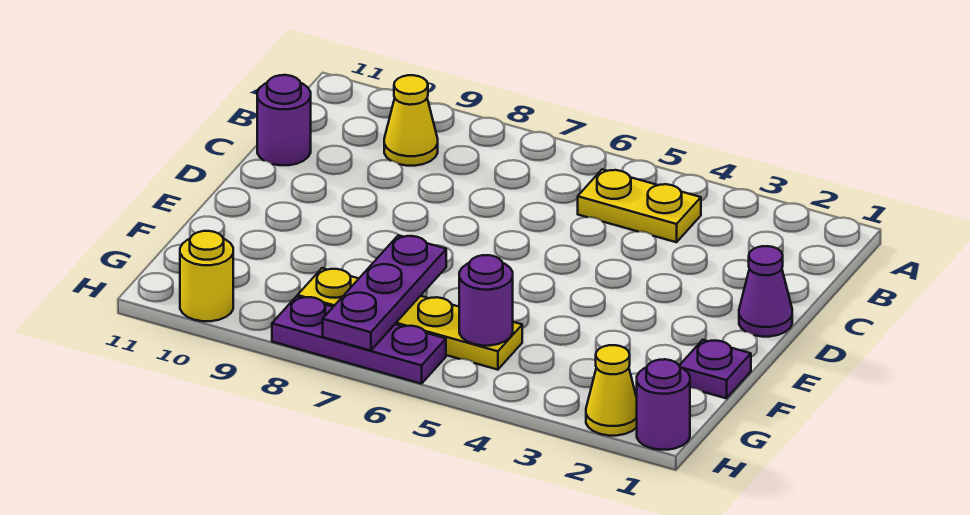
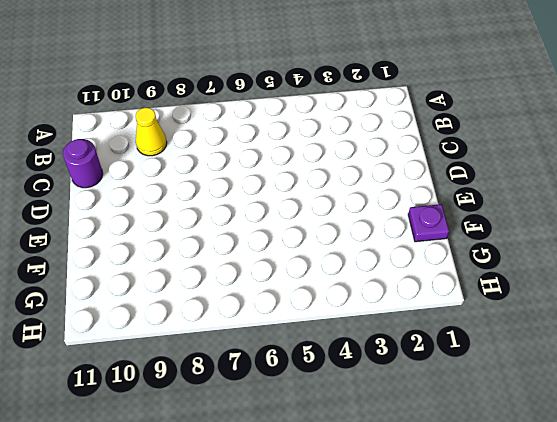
none -> yellow plate B4:B5 level 1
none -> purple cone D1 level 1
none -> yellow plate G5:G8 level 1

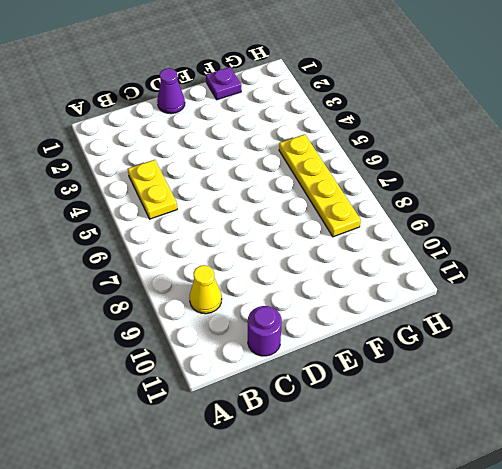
none -> purple round brick H1 level 1
none -> yellow cone H2 level 1
none -> purple plate H6:H8 level 1

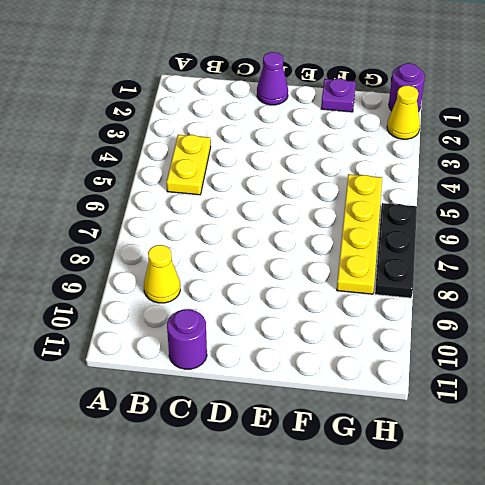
black plate H6:H8 level 1 -> purple plate H6:H8 level 1
none -> yellow round brick H10 level 1
none -> purple plate F7:H7 level 2
none -> purple round brick G5 level 2

